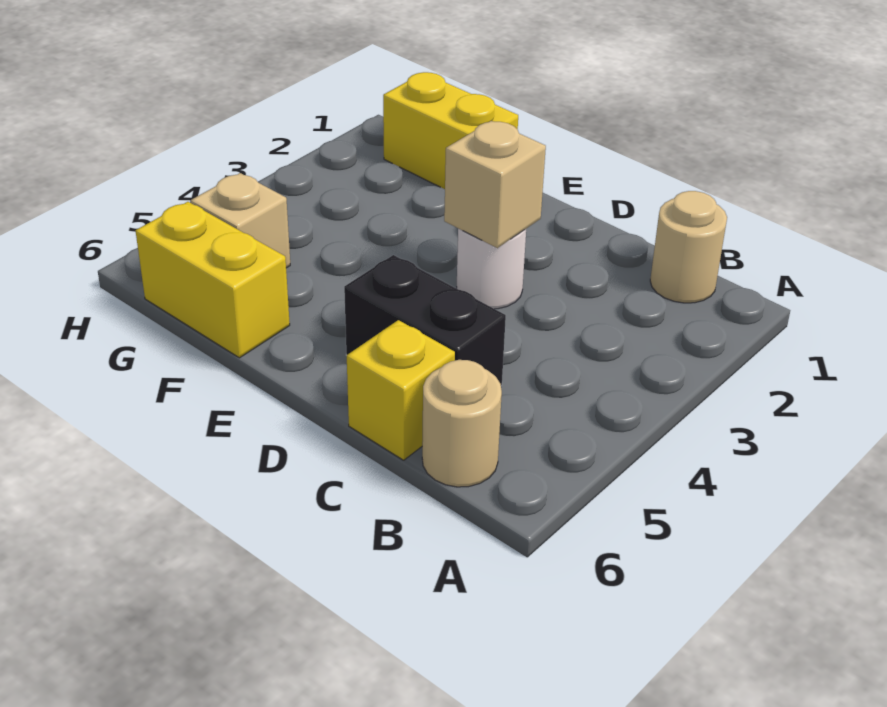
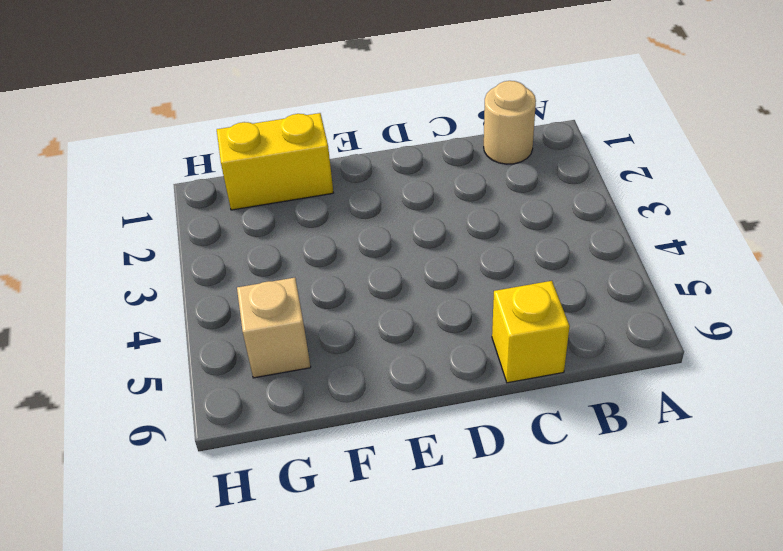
none -> tan round brick B6 level 1
none -> black brick C5:D5 level 1

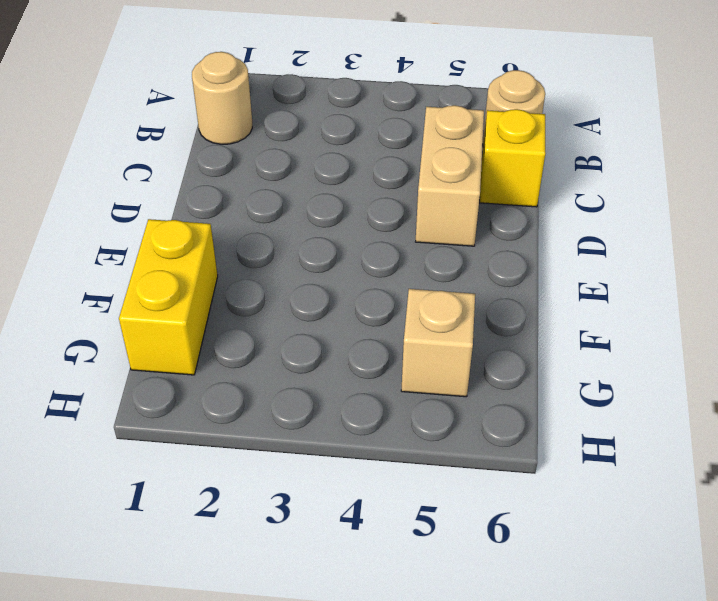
tan brick C5:D5 level 1 -> black brick C5:D5 level 1
none -> white round brick D3 level 1
none -> yellow brick F6:G6 level 1

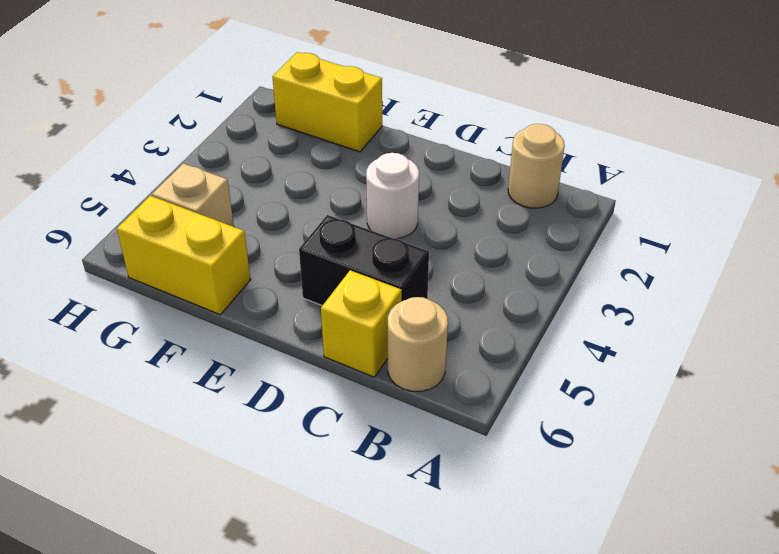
none -> tan brick D3 level 2

